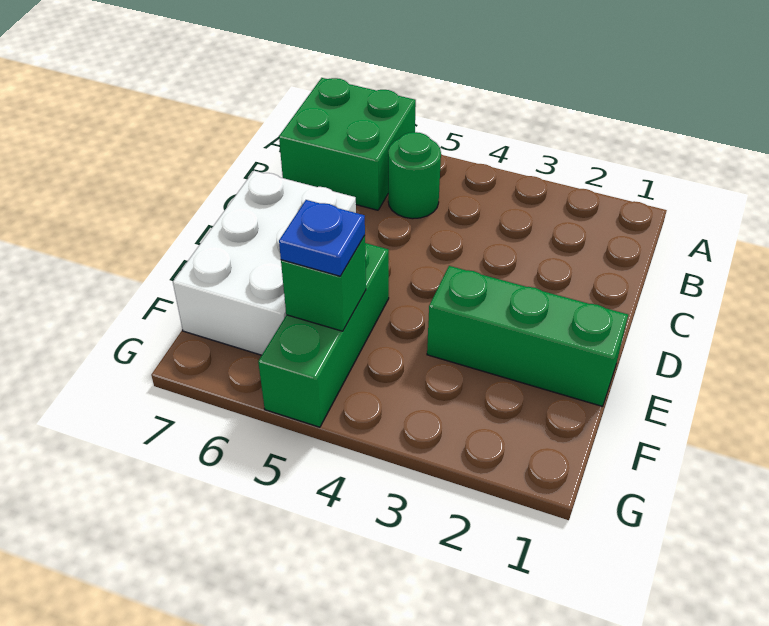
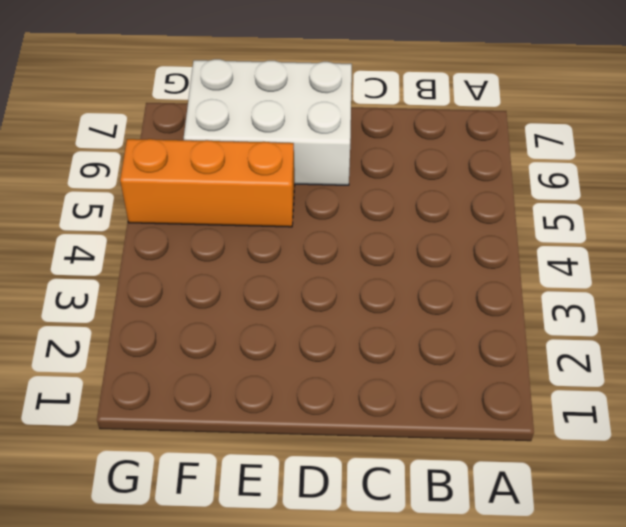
orange brick E5:G5 level 1 -> green brick E5:G5 level 1
none -> green brick A6:B7 level 1
none -> green round brick B5 level 1

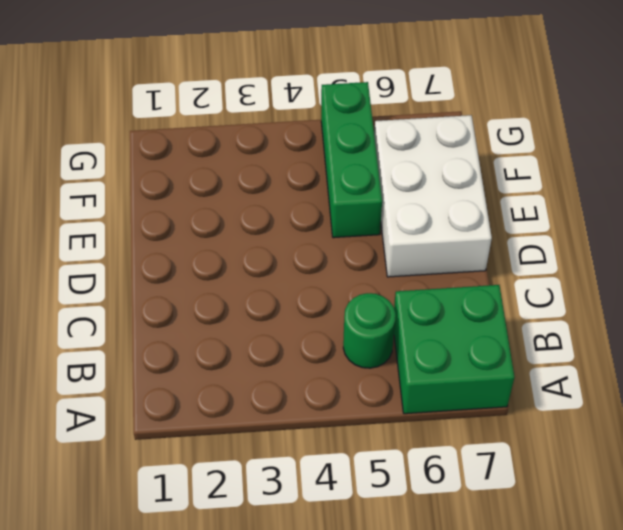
none -> green brick E1:E3 level 1
none -> green brick F5 level 2

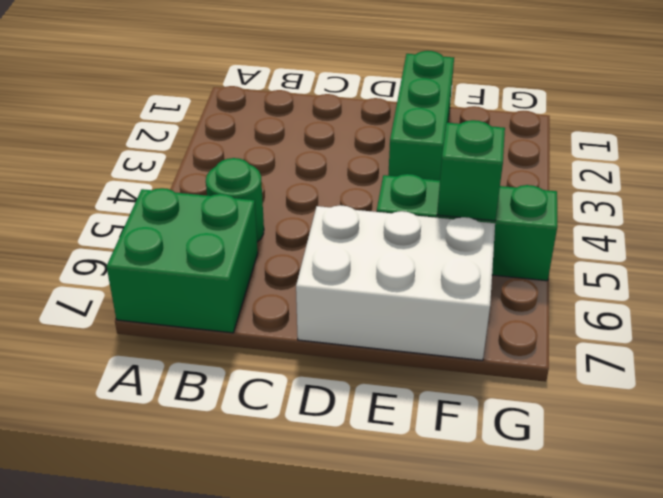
none -> blue plate F5 level 3

